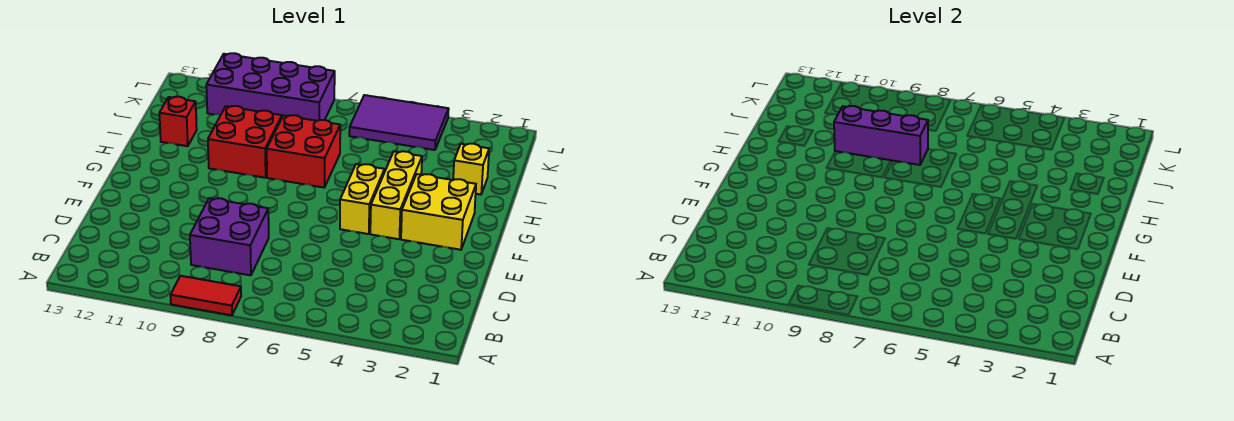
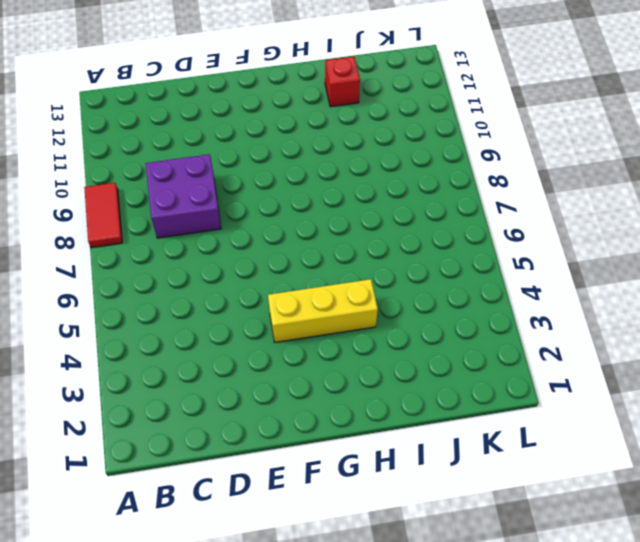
none -> yellow brick F2:G3 level 1
none -> yellow brick F5:G5 level 1
none -> red brick H7:I8 level 1

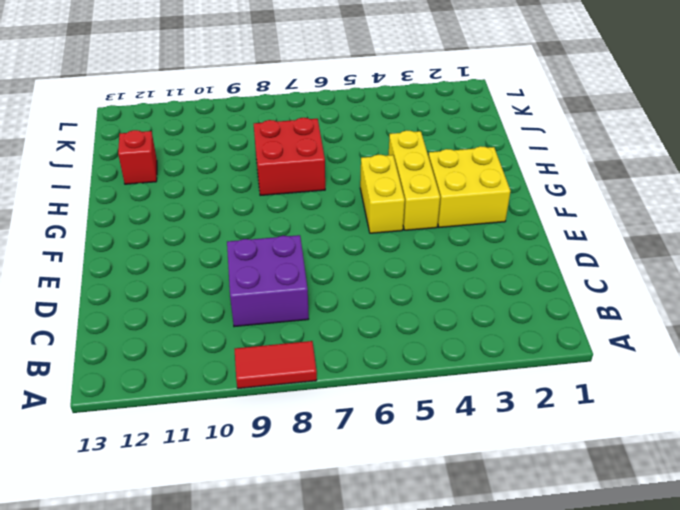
none -> red brick H9:I10 level 1
none -> yellow brick I2 level 1
none -> purple tile K4:L6 level 1

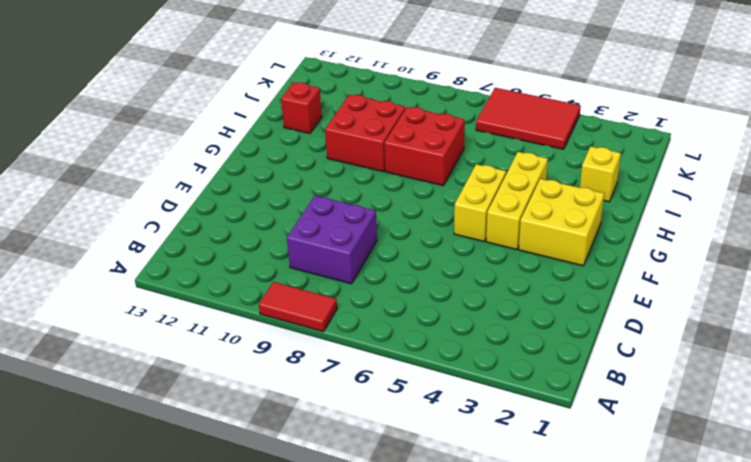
red tile K4:L6 level 1 -> purple tile K4:L6 level 1
none -> purple brick K8:L11 level 1
none -> purple brick I8:I10 level 2

